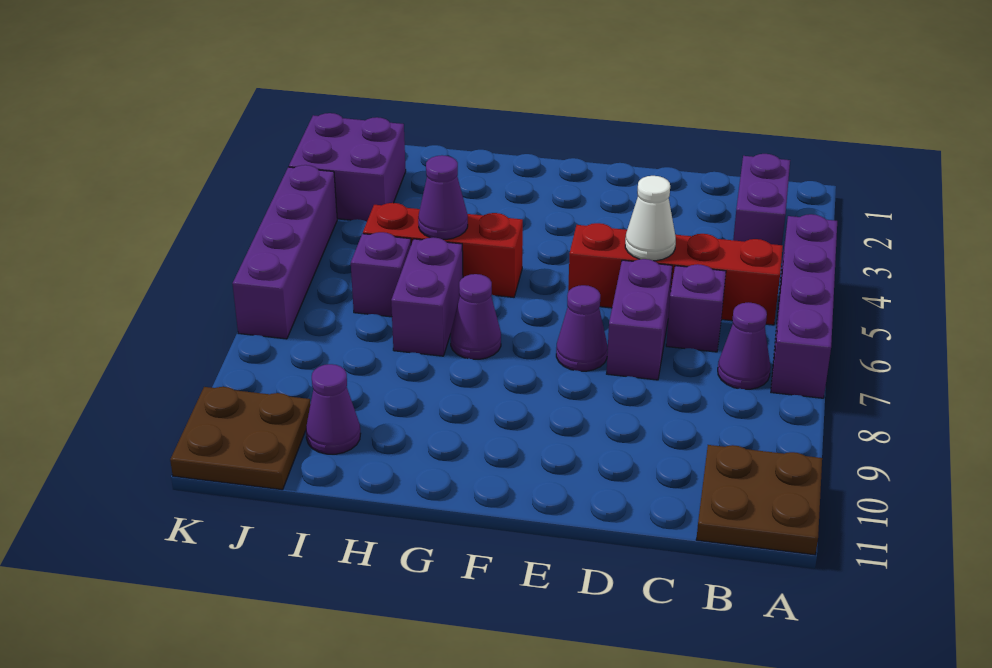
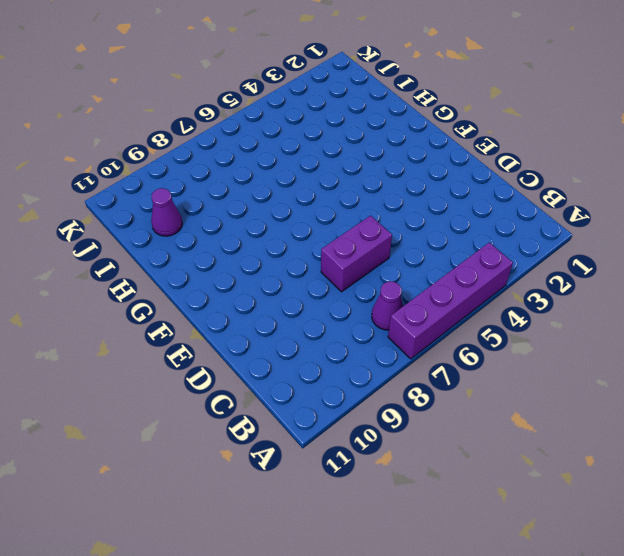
none -> brown plate A10:B11 level 1
none -> purple brick B2:B3 level 1
none -> red brick B5:E5 level 1

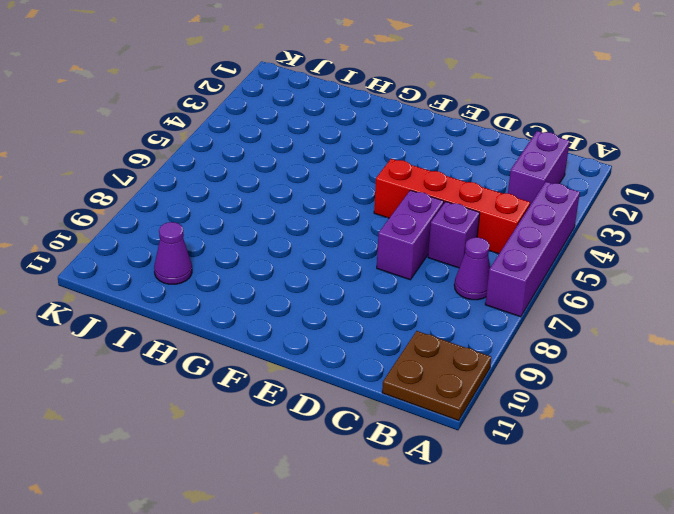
none -> purple cone E7 level 1
none -> red brick G5:I5 level 1
none -> purple cone G7 level 1

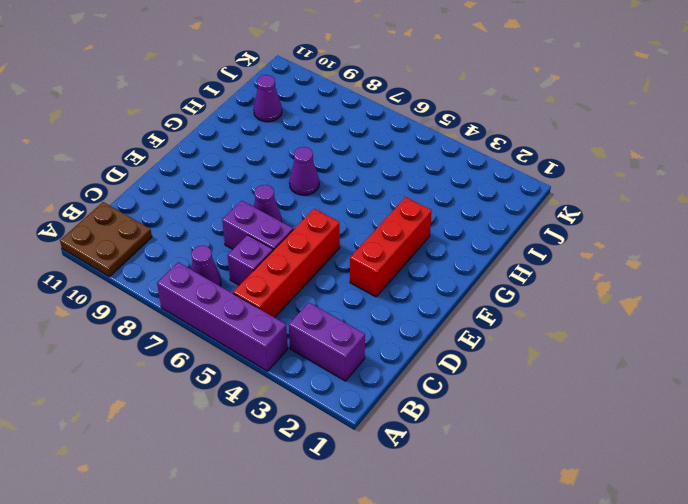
red brick E3:G3 level 1 -> red brick G5:I5 level 1
none -> purple brick H6:H7 level 1
none -> purple brick I6 level 1
none -> purple brick J2:K3 level 1

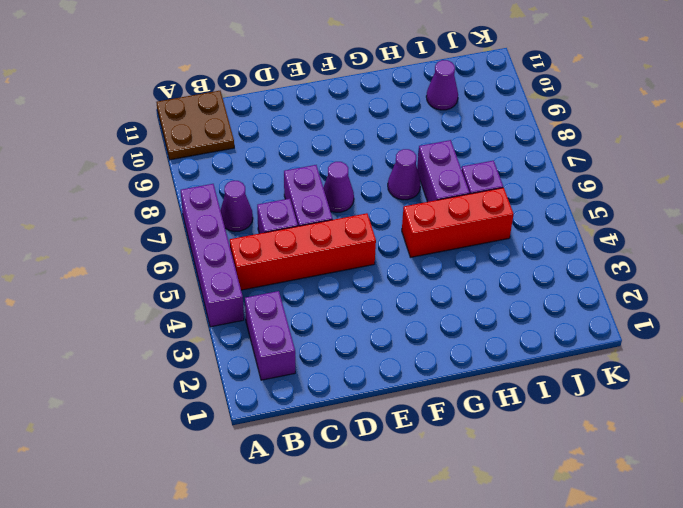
none -> purple brick J2:K3 level 1
none -> brown plate J10:K11 level 1
none -> purple brick K4:K7 level 1

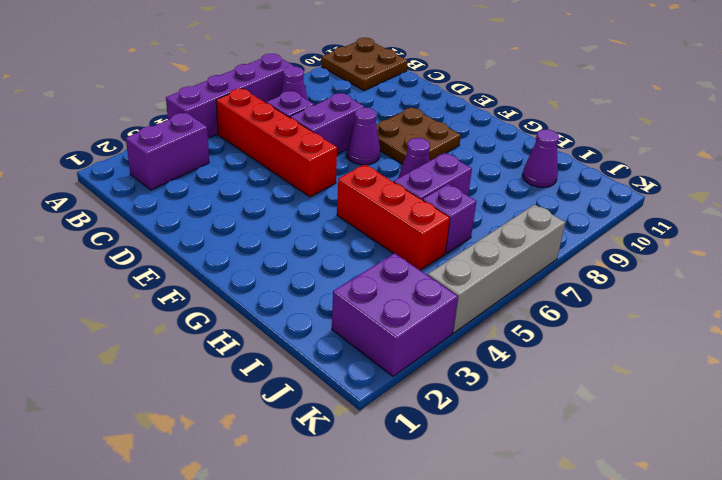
brown plate E8:F9 level 1 -> brown plate J10:K11 level 1
grey brick K4:K7 level 1 -> purple brick K4:K7 level 1
none -> white cone D5 level 2
none -> purple cone H5 level 2

